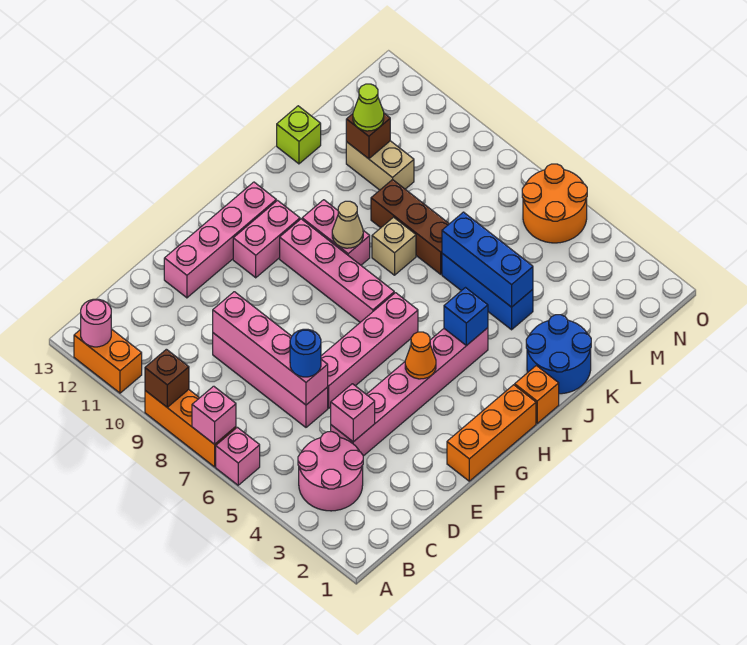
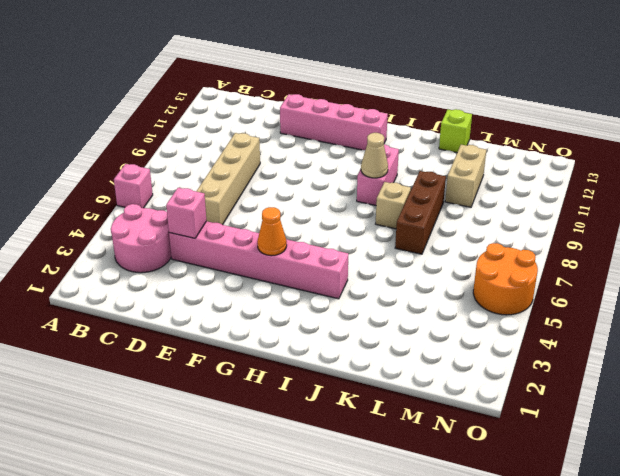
tan brick D6:D9 level 1 -> pink brick D6:D9 level 1
none -> orange brick A7:A9 level 1
none -> orange brick A11:A12 level 1
none -> pink brick E6:H6 level 1
none -> orange brick F1:H1 level 1

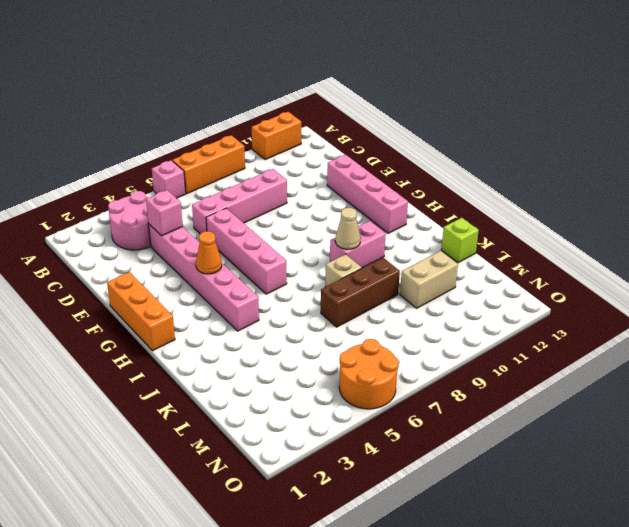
none -> pink brick G11:H11 level 1
none -> pink brick H7:H10 level 1
none -> orange brick I1 level 1
none -> blue round brick J1:K2 level 1

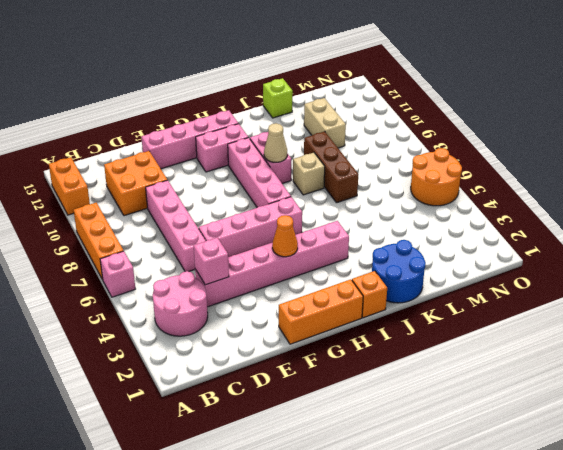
orange brick C10:D11 level 1 -> none
none -> blue brick K4:K6 level 1
none -> pink brick A7 level 2
none -> brown brick A9 level 2
none -> pink round brick A12 level 2

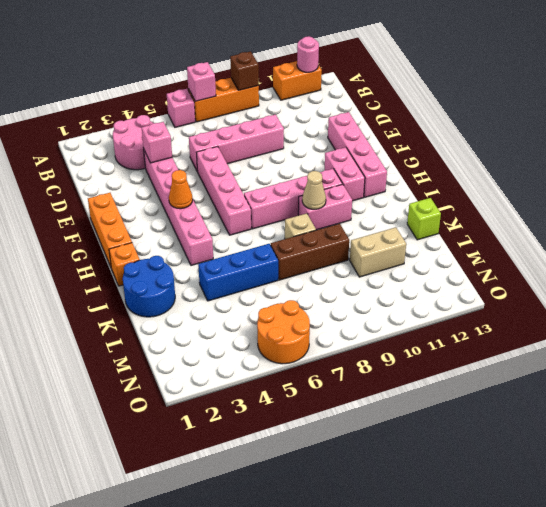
none -> pink brick D6:D9 level 2
none -> blue brick I4 level 2
none -> blue brick K4:K6 level 2
none -> brown brick L11 level 2

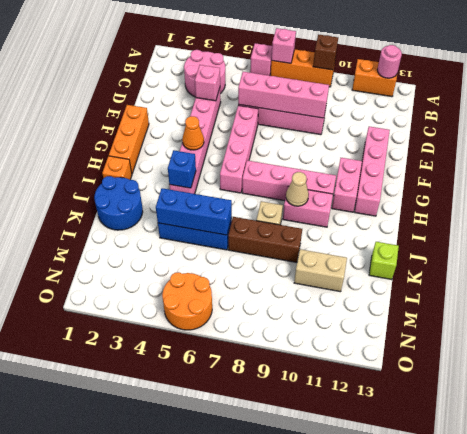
none -> brown brick L11 level 2
none -> blue round brick D6 level 3
none -> lime cone L11 level 3

